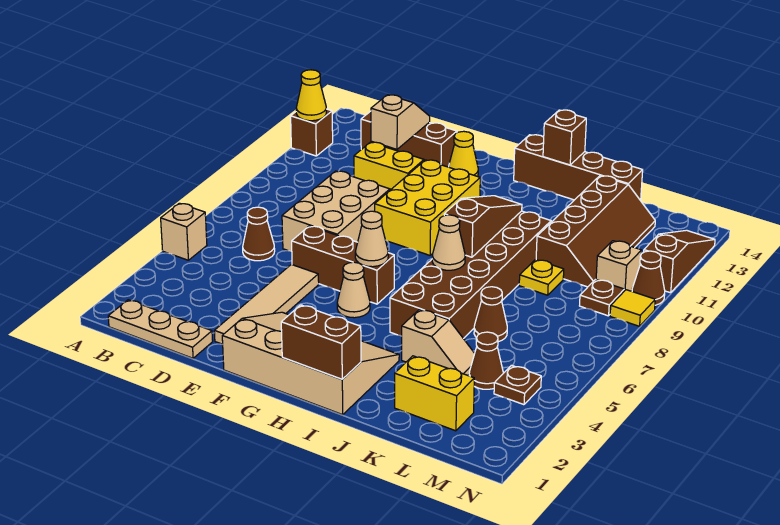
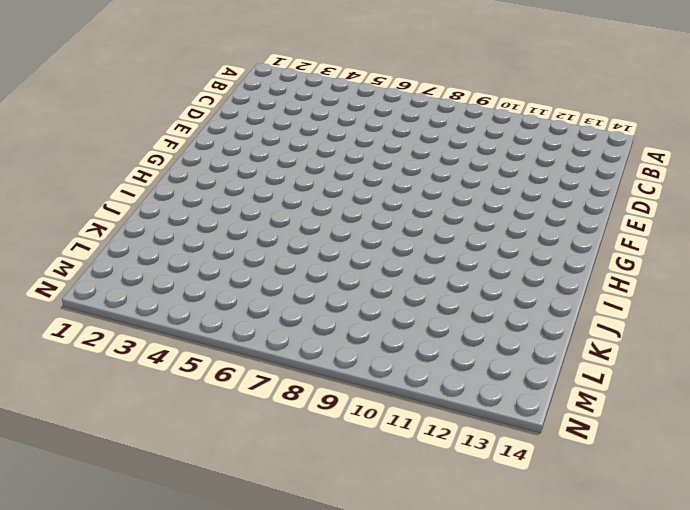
none -> tan brick A5 level 1
none -> brown brick A12 level 1
none -> tan plate B1:D1 level 1
none -> brown cone C6 level 1

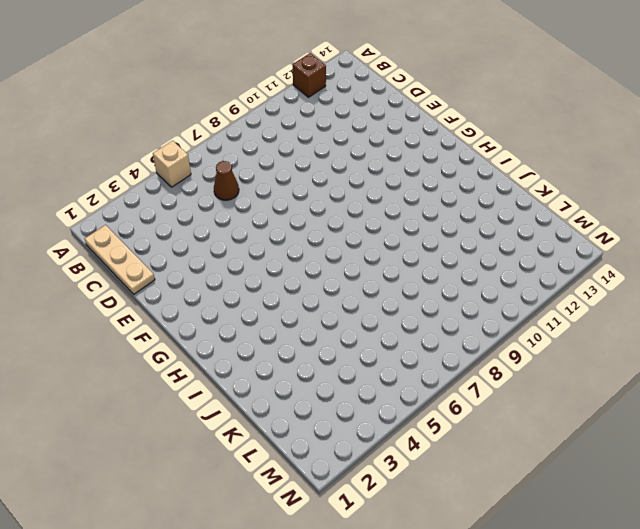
none -> brown brick C13:E13 level 1
none -> tan brick D7:E9 level 1
none -> yellow brick D11:E11 level 1
none -> tan tile E2:E5 level 1

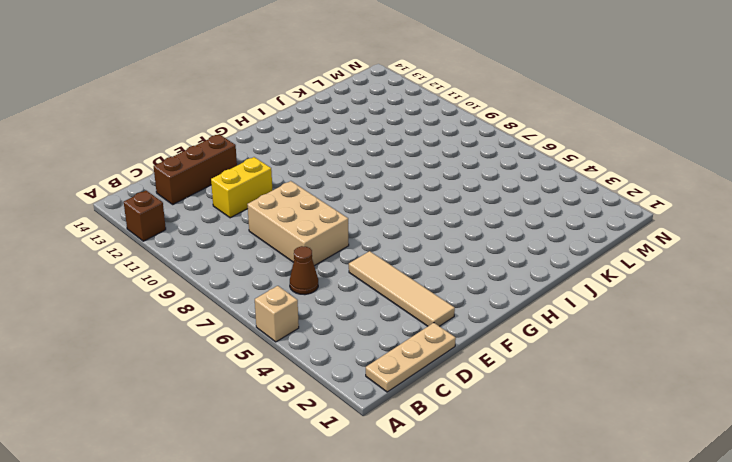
none -> brown brick E6:G6 level 1
none -> tan slope F1:I3 level 1 top 1
none -> yellow brick F9:G11 level 1
none -> yellow cone F13 level 1

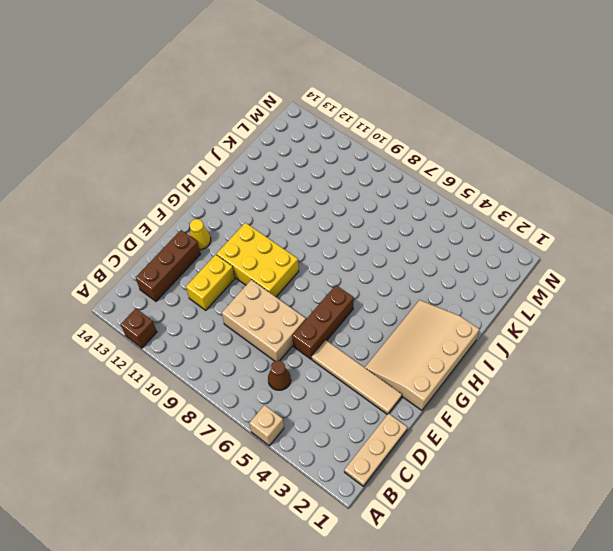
none -> tan cone G5 level 1
none -> brown brick H14:K14 level 1
none -> brown brick I5:J10 level 1
none -> tan slope J4:K4 level 1 top J

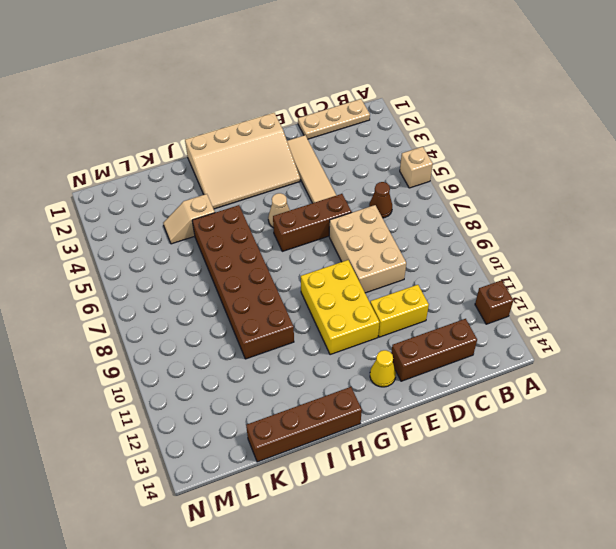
none -> yellow brick K2:L2 level 1
none -> brown cone K6 level 1
none -> yellow plate K9 level 1
none -> brown slope K10:L13 level 1 top K

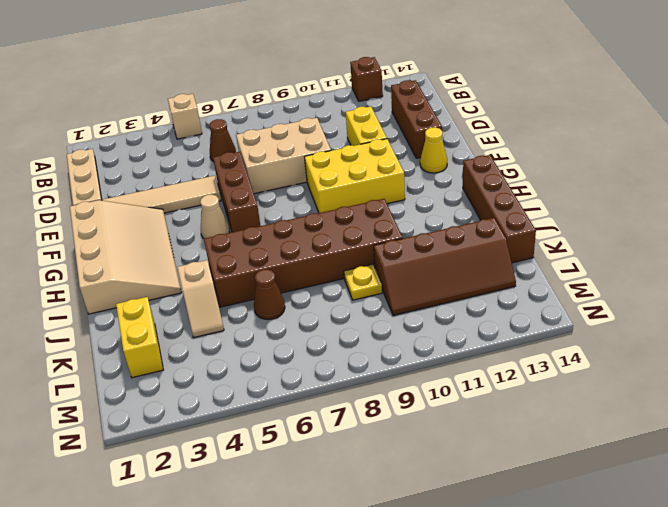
none -> brown cone L4 level 1
none -> brown plate M4 level 1
none -> brown plate M9 level 1
none -> tan brick M10 level 1

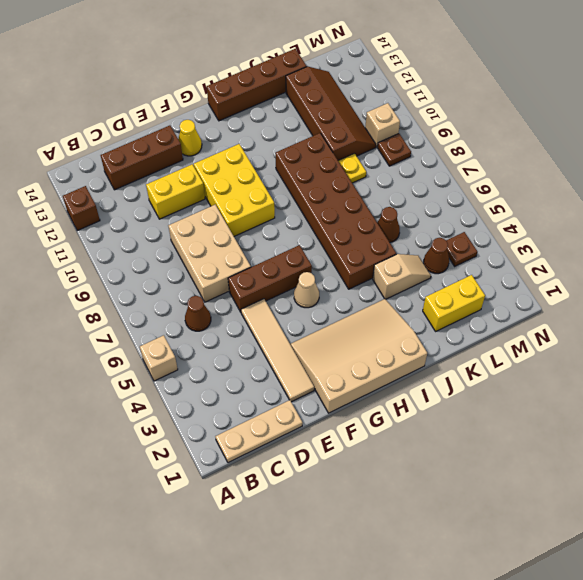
none -> yellow tile N9 level 1
none -> brown cone N10 level 1
none -> brown slope N11:N13 level 1 top 11
none -> yellow cone A12 level 2

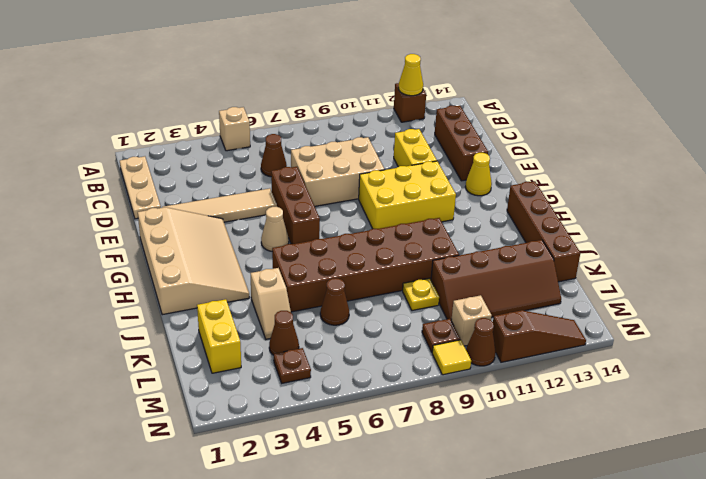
none -> tan slope D12:D13 level 2 top 12
none -> tan cone G6 level 2
none -> brown brick H1:I1 level 2
none -> tan cone I7 level 2

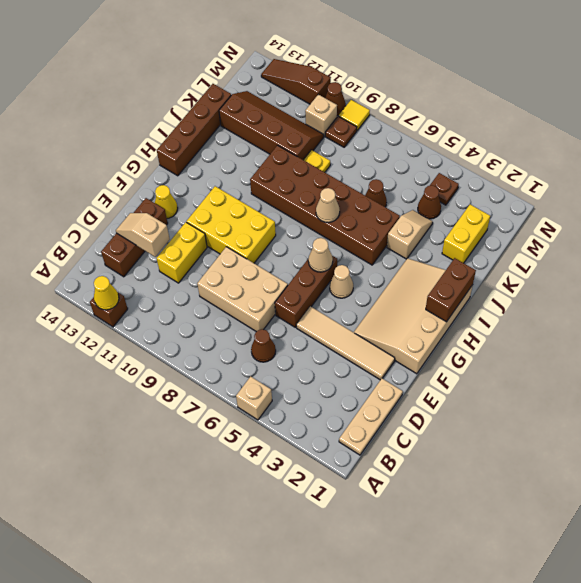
none -> brown slope I8:I10 level 2 top 8
none -> brown brick I14 level 2

